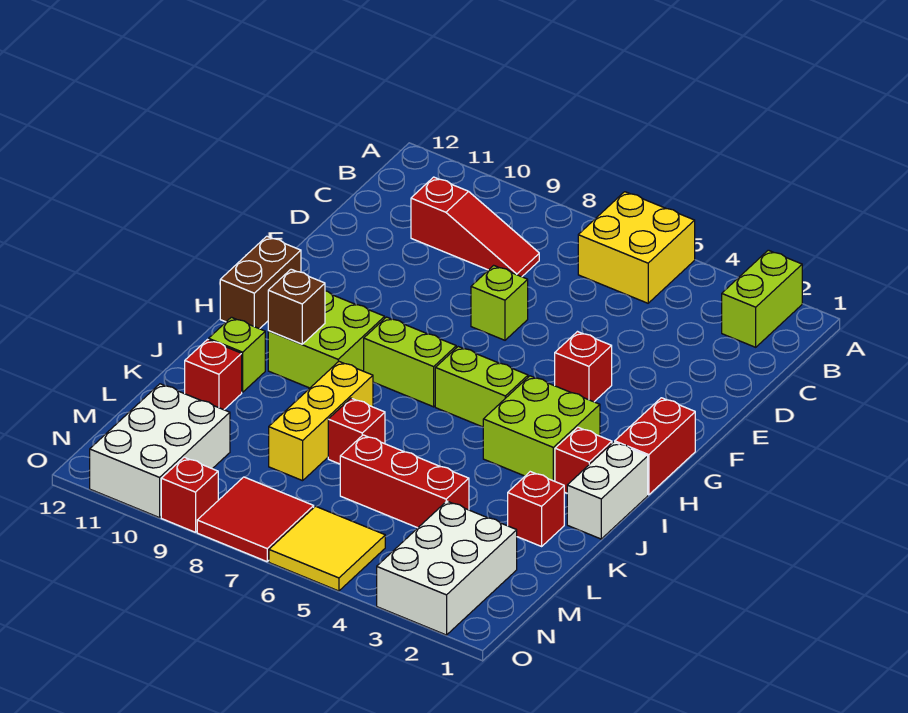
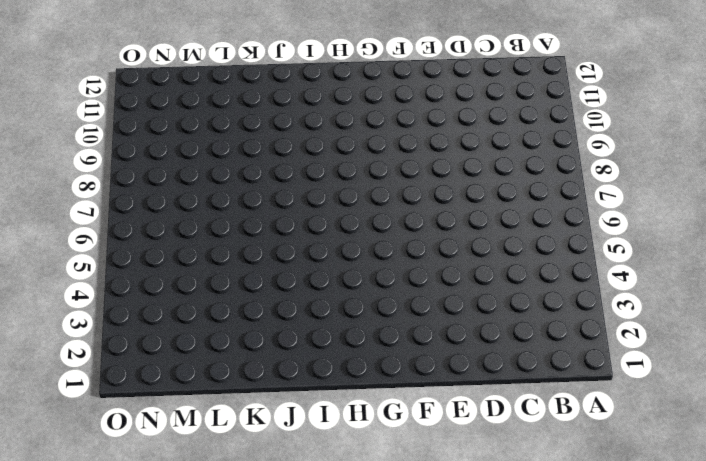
none -> lime brick A2:B2 level 1
none -> yellow brick A5:B6 level 1
none -> red slope C8:C10 level 1 top 10

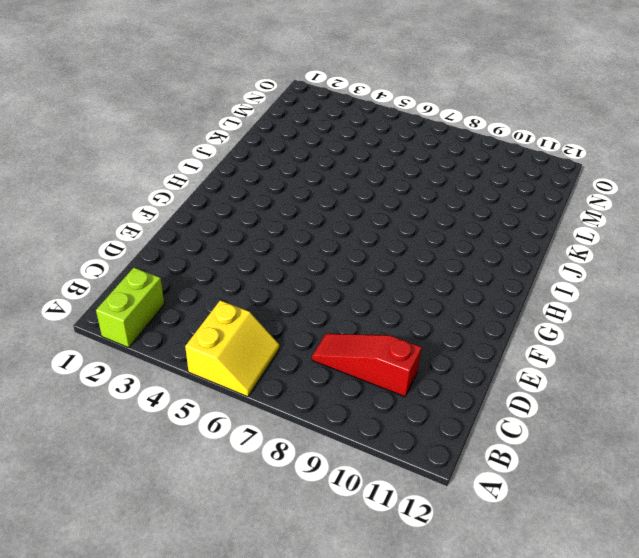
yellow slope A5:B6 level 1 top 5 -> yellow brick A5:B6 level 1
none -> lime brick E7 level 1
none -> red brick F4 level 1
none -> red brick G1:H1 level 1

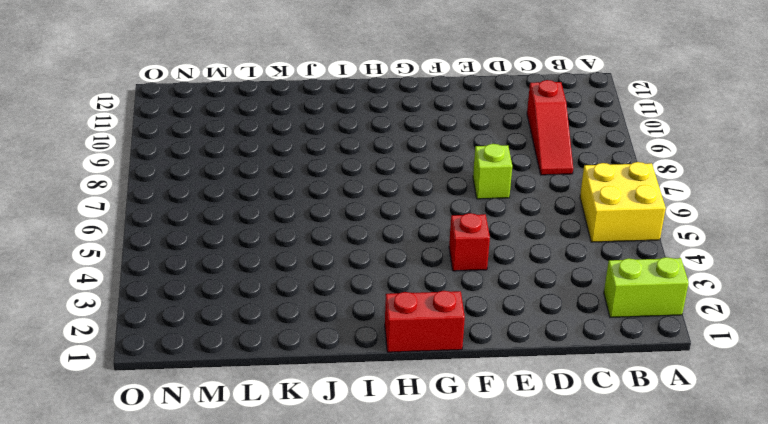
none -> brown brick G12:H12 level 1
none -> lime brick H3:I4 level 1
none -> lime brick H5:H6 level 1

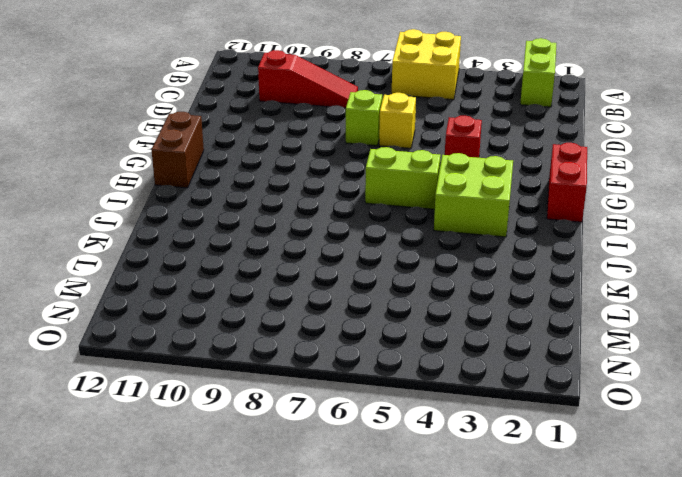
yellow brick E6 level 1 -> none
none -> lime brick H7:H8 level 1
none -> lime brick H9:I10 level 1
none -> white brick I1:J1 level 1

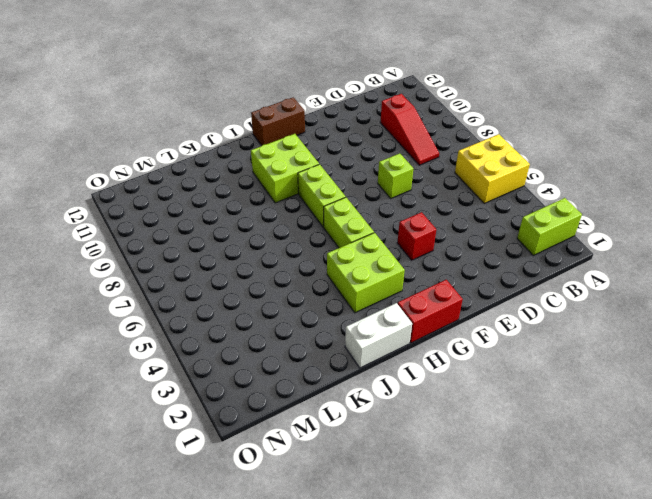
none -> red brick I2 level 1
none -> yellow brick J8:L8 level 1
none -> lime brick J11 level 1

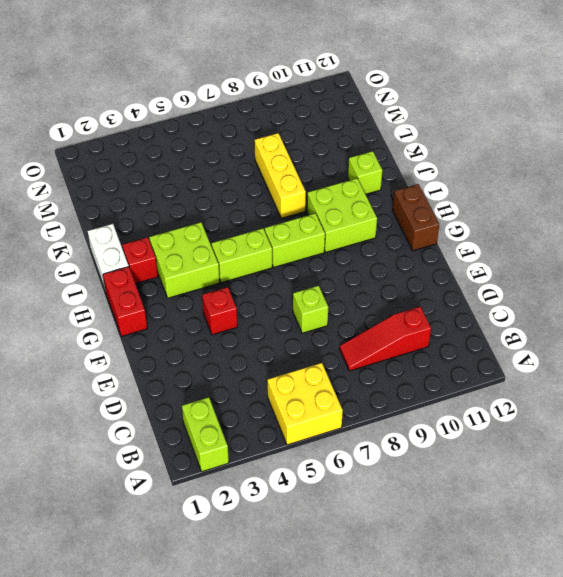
none -> red brick K2 level 1
none -> red brick K7 level 1
none -> red brick K11 level 1

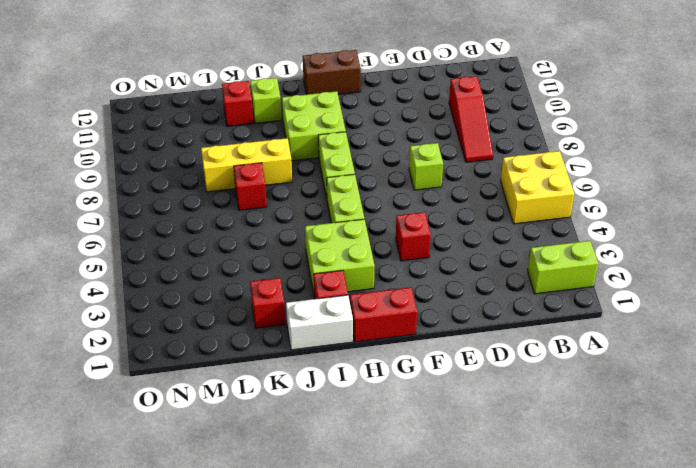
none -> red brick L4:L6 level 1
none -> white brick M2:O3 level 1
none -> white brick M10:O11 level 1

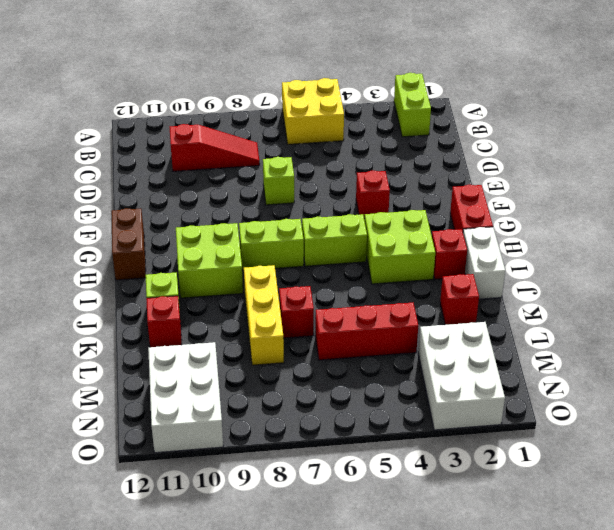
none -> yellow tile N5:O6 level 1
none -> red tile N7:O8 level 1
none -> red brick O9 level 1

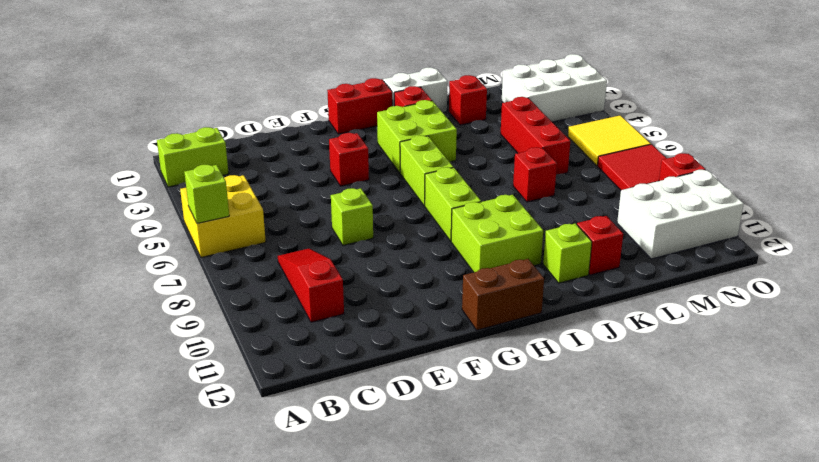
lime brick A6 level 2 -> none
none -> yellow brick J8:L8 level 1
none -> brown brick I10 level 2

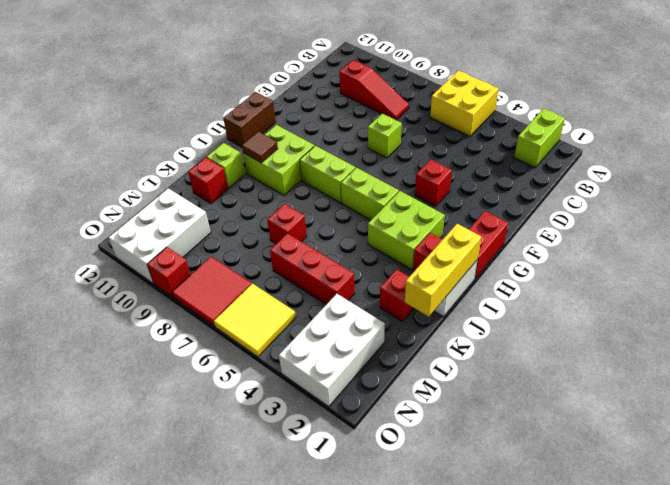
yellow brick I1:K1 level 2 -> yellow brick J8:L8 level 1
brown tile I10 level 2 -> brown brick I10 level 2

